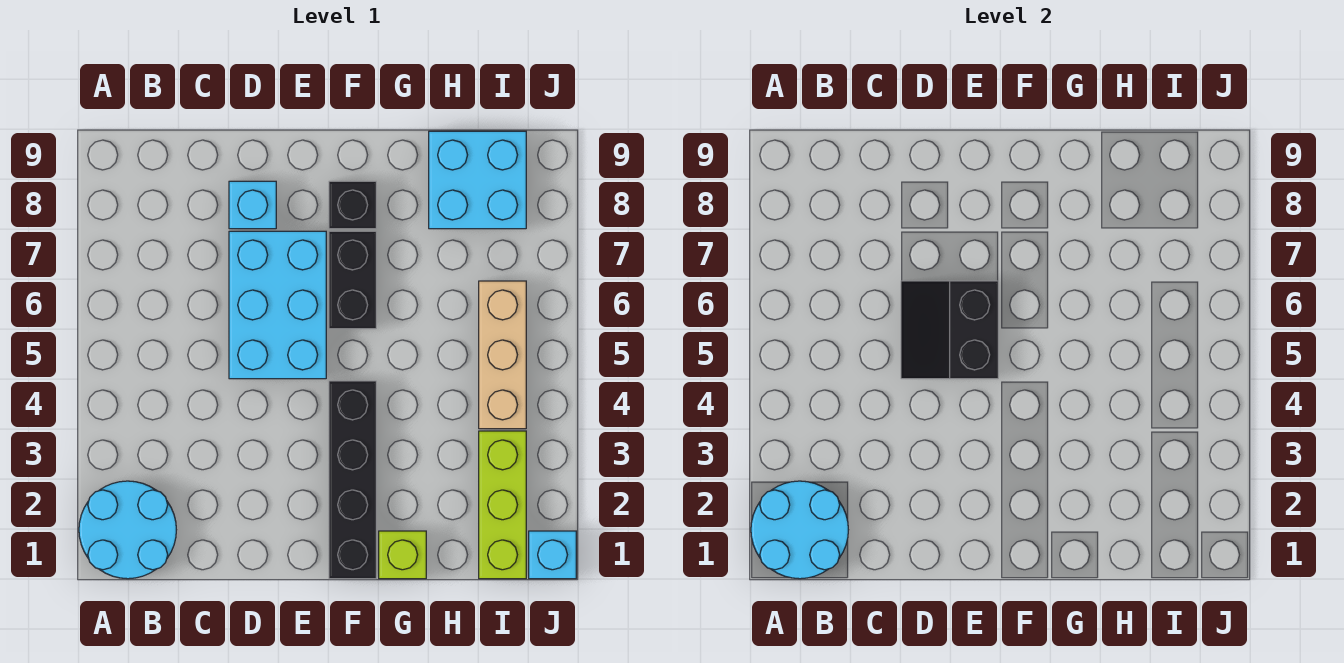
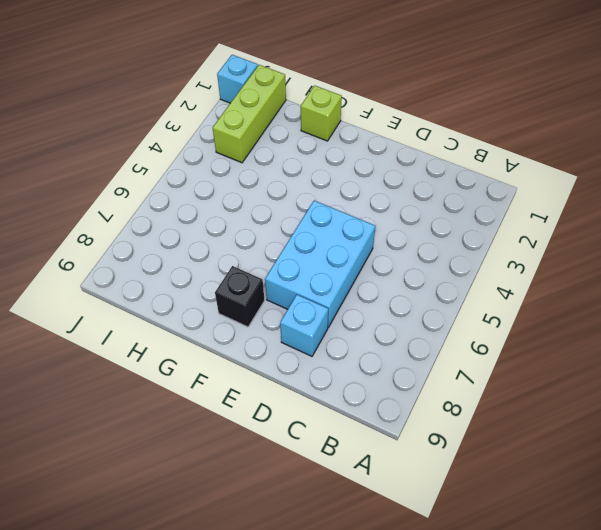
none -> cyan round brick A1:B2 level 1
none -> black brick F1:F4 level 1
none -> black brick F6:F7 level 1

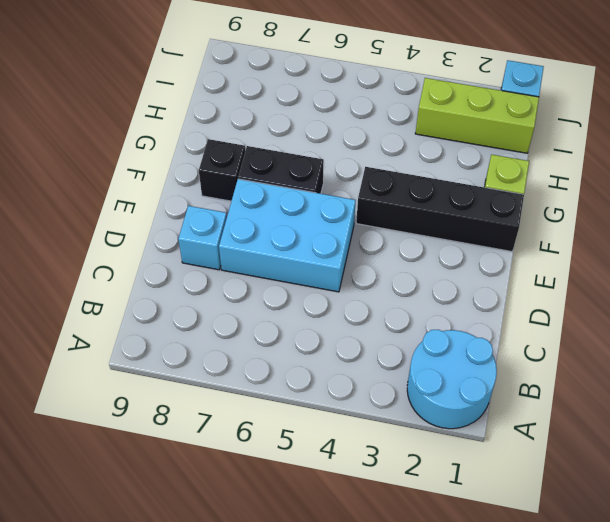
none -> cyan brick H8:I9 level 1
none -> tan brick I4:I6 level 1
none -> cyan round brick A1:B2 level 2

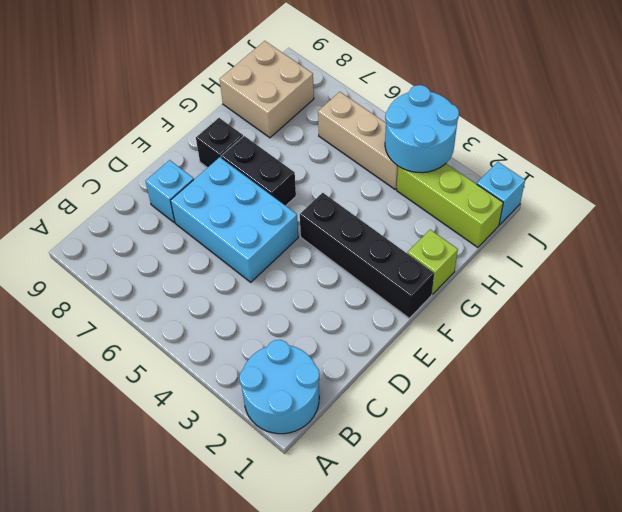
tan brick H8:I9 level 1 -> cyan brick H8:I9 level 1
cyan round brick I3:J4 level 2 -> cyan round brick A1:B2 level 2
none -> black slope D5:E6 level 2 top E

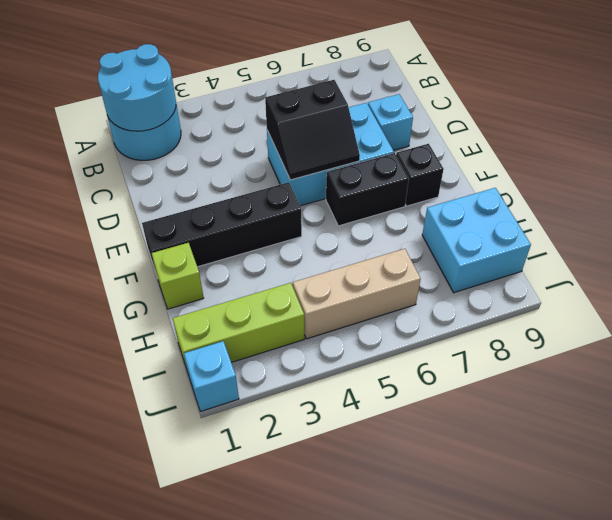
black slope D5:E6 level 2 top D -> black slope D5:E6 level 2 top E

